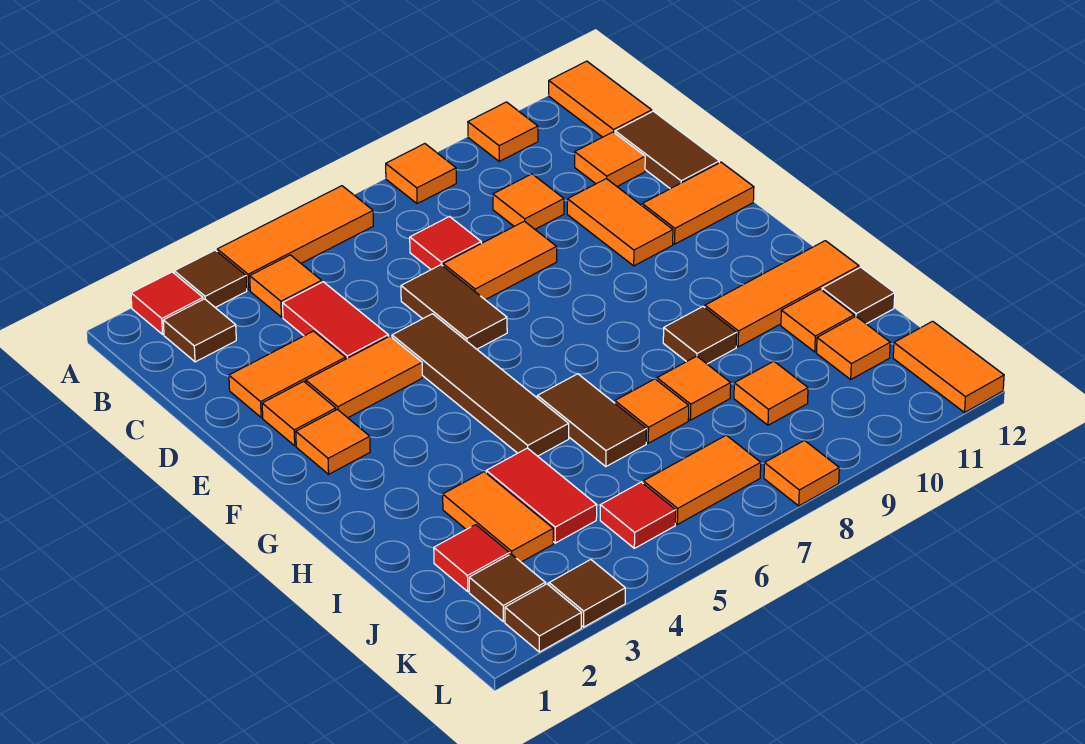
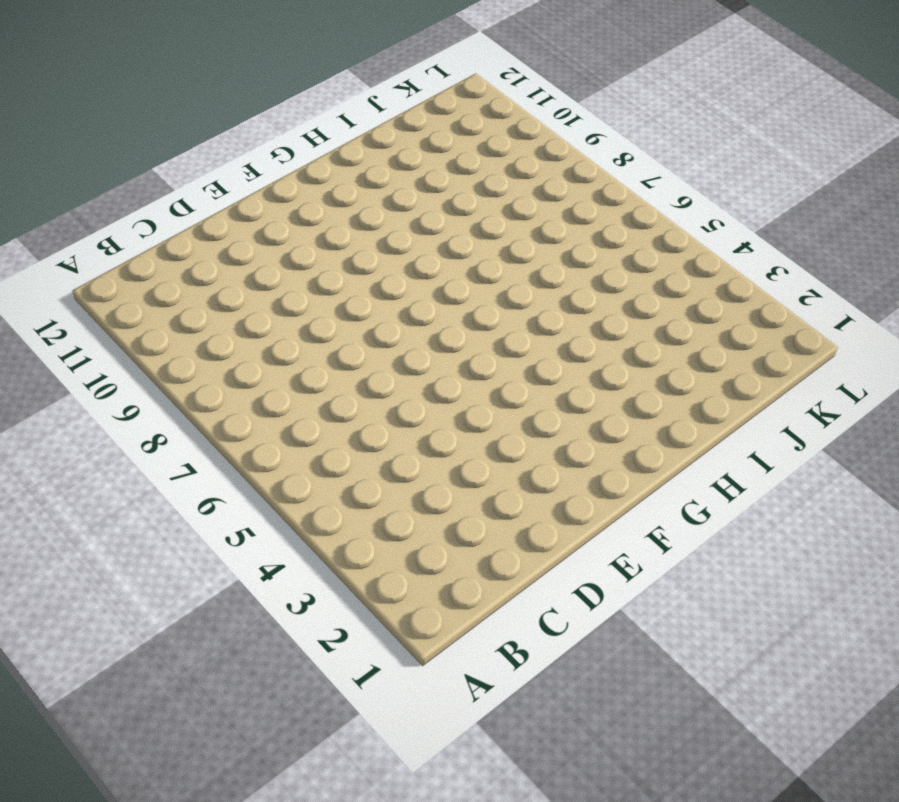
none -> red tile A2 level 1
none -> brown tile A3 level 1
none -> orange tile A4:A6 level 1
none -> orange tile A8 level 1

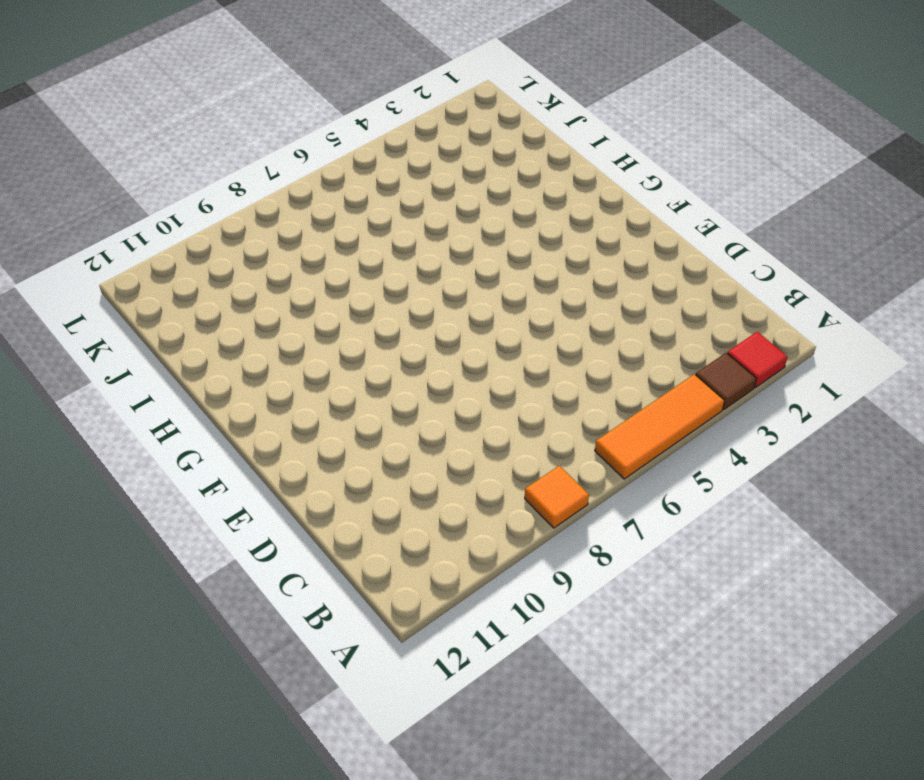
none -> orange tile A10 level 1
none -> orange tile A12:B12 level 1
none -> brown tile B2 level 1
none -> orange tile B4 level 1

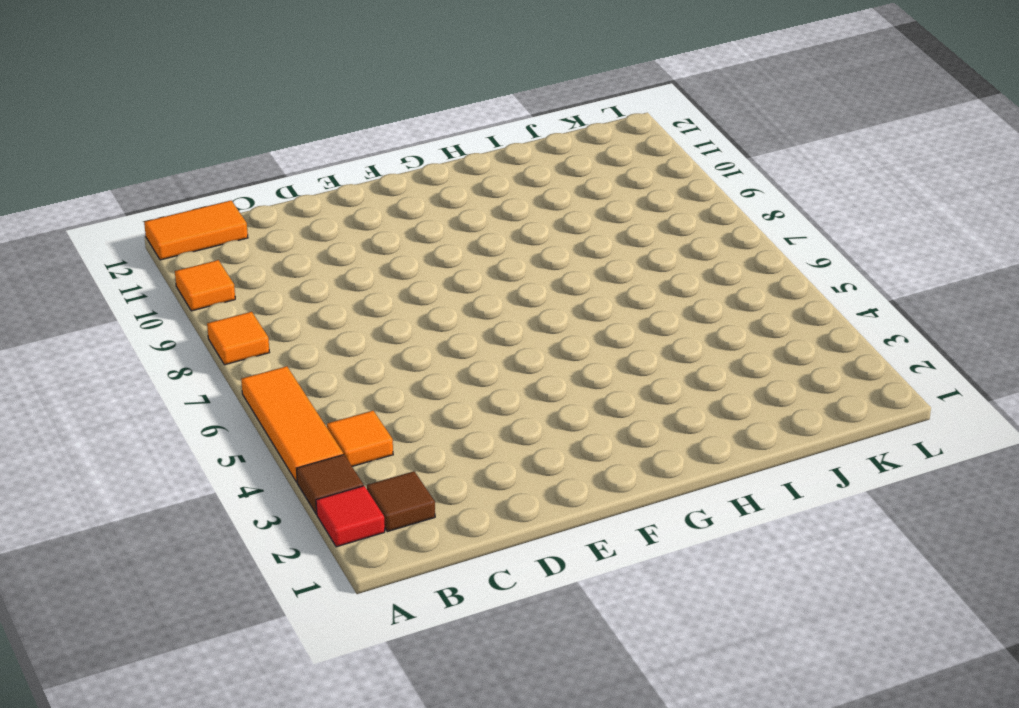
none -> red tile C4:D4 level 1
none -> red tile C7 level 1
none -> orange tile C9 level 1
none -> orange tile C11 level 1

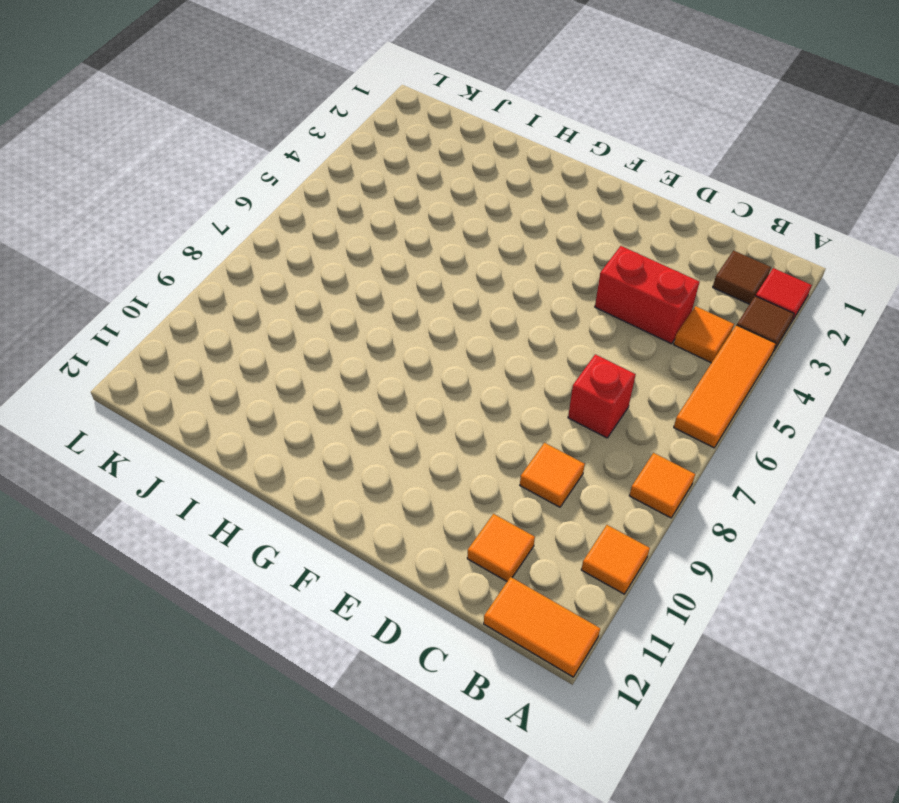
red brick C4:D4 level 1 -> red tile C4:D4 level 1
red brick C7 level 1 -> red tile C7 level 1
none -> brown tile C12:D12 level 1
none -> orange tile D2:D3 level 1
none -> brown tile D6:E6 level 1
none -> orange tile D7:D8 level 1

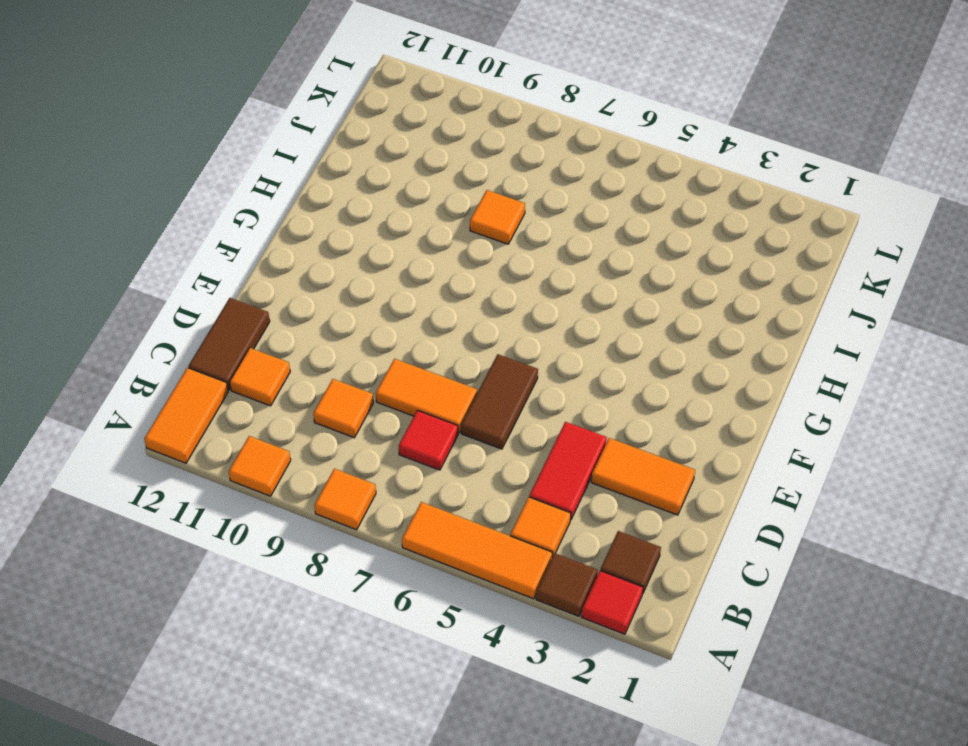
none -> orange tile D10:E10 level 1
none -> orange tile E2 level 1
none -> orange tile E3:E4 level 1
none -> brown tile E5:H5 level 1

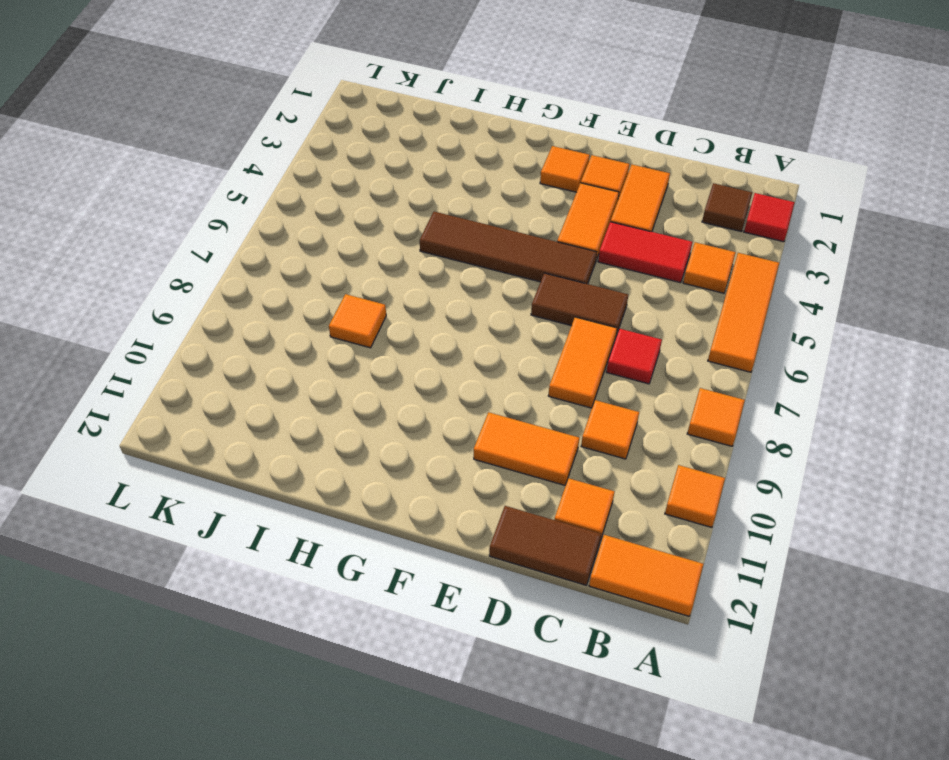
none -> brown tile A3 level 1
none -> orange tile E11:E12 level 1
none -> brown tile H6:I6 level 1
none -> brown tile H9 level 1

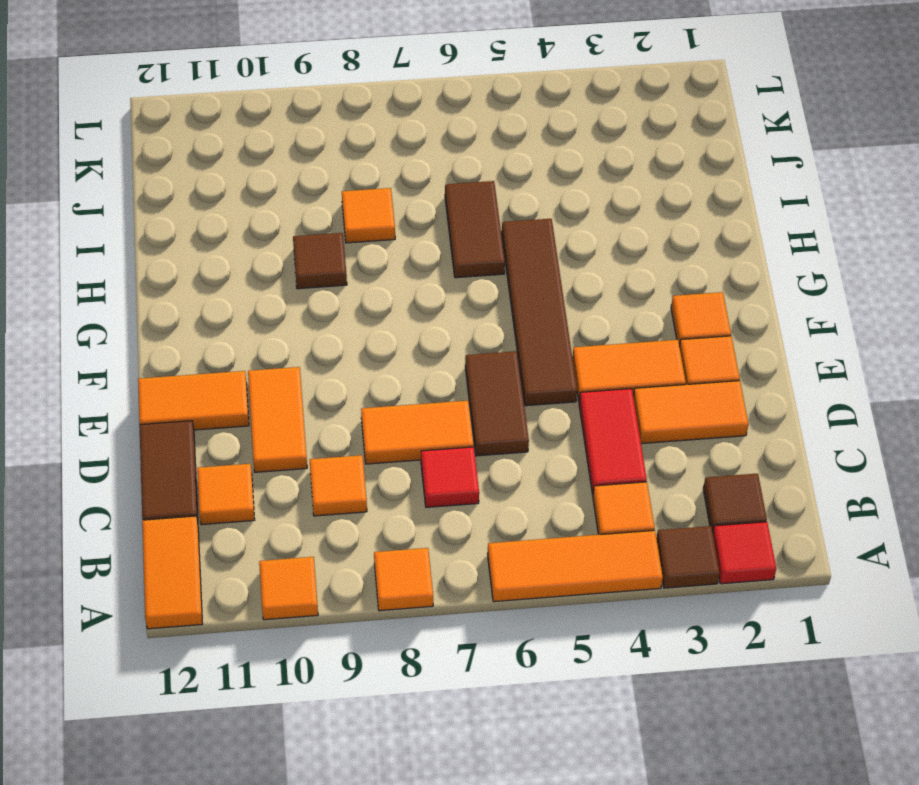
none -> orange tile H10:H12 level 1
none -> orange tile I3:J3 level 1
none -> red tile I4:J4 level 1
none -> orange tile I7 level 1

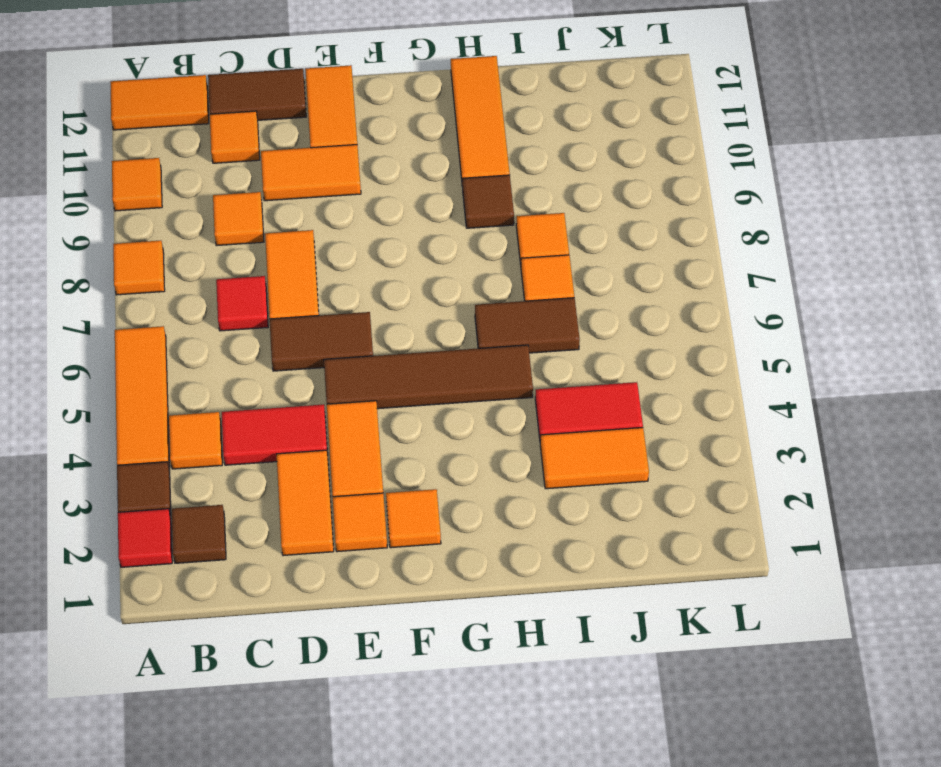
none -> orange tile I11 level 1
none -> brown tile I12 level 1
none -> red tile J2 level 1
none -> orange tile J9 level 1

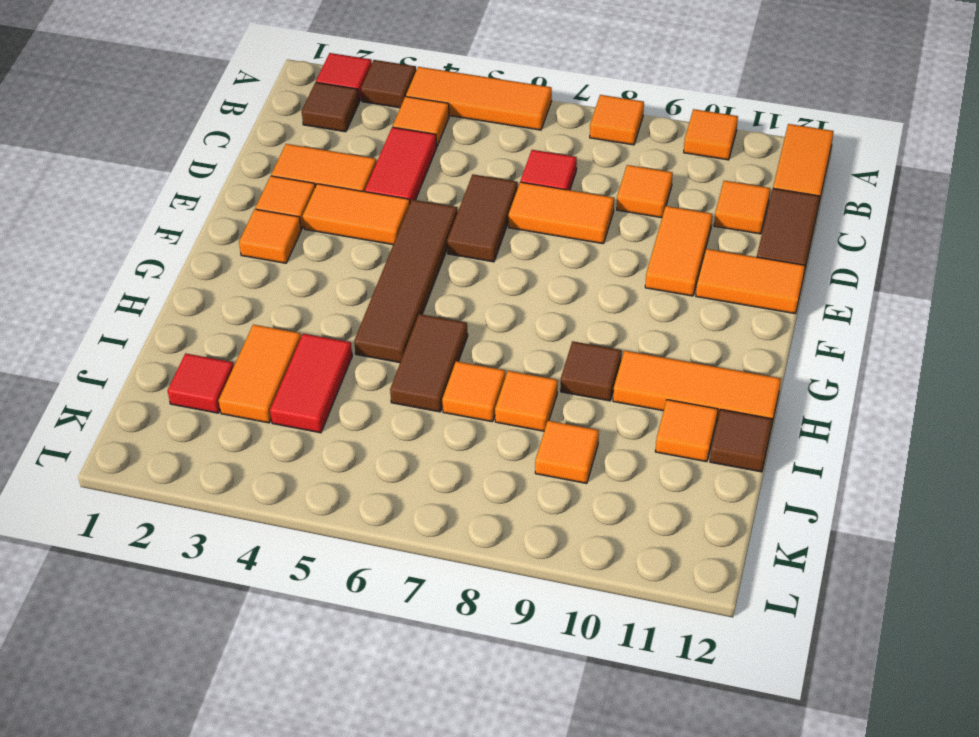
none -> orange tile J11 level 1
none -> brown tile K2 level 1
none -> red tile K5 level 1
none -> orange tile K6:K7 level 1

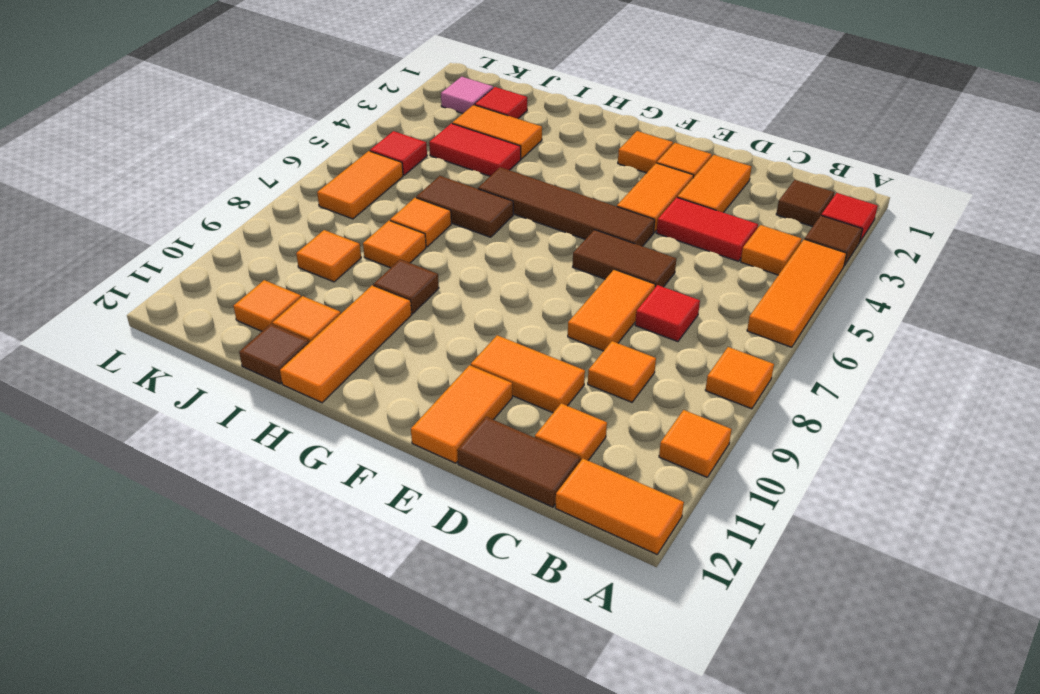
pink tile K2 level 1 -> brown tile K2 level 1
none -> orange tile K12:L12 level 1
none -> brown tile L2 level 1
none -> brown tile L3 level 1
none -> orange tile L8 level 1

